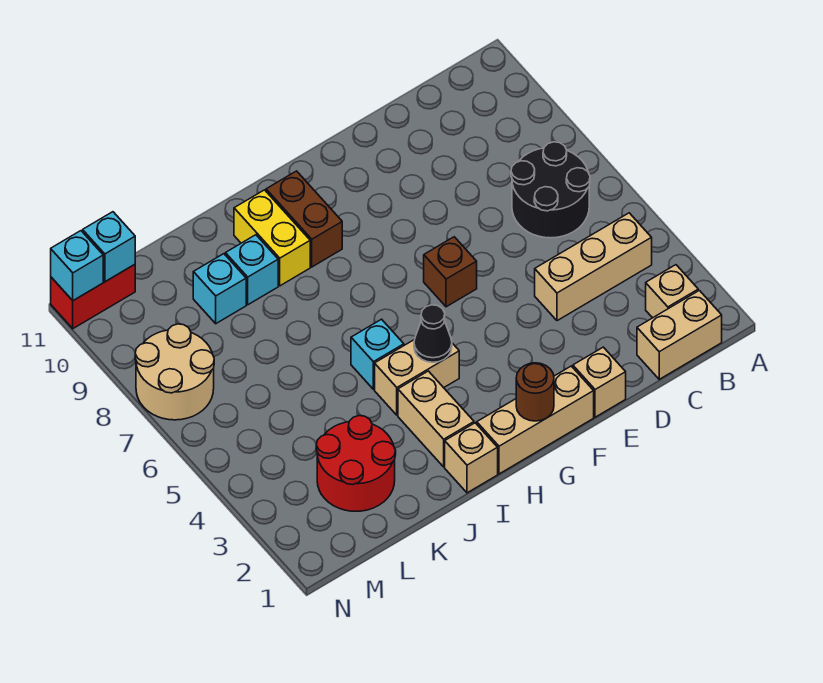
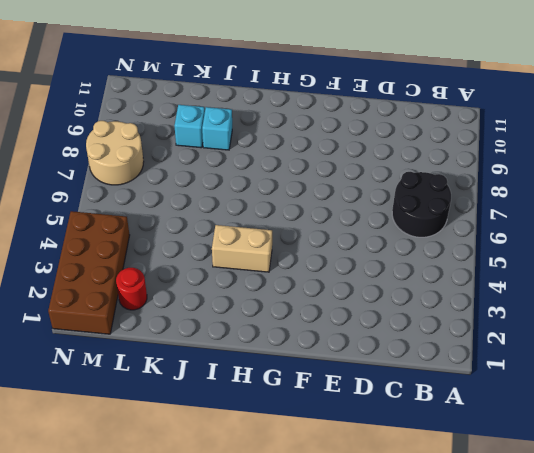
red round brick L2 level 1 -> red round brick K2:L3 level 1
brown brick M1:N4 level 1 -> none
none -> tan brick B1:C1 level 1
none -> tan brick B2 level 1
none -> tan brick B4:D4 level 1

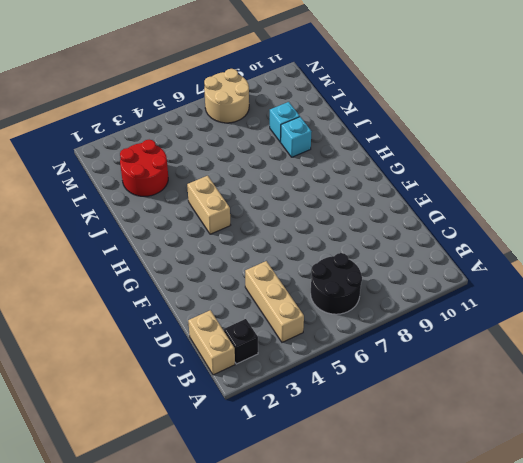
black brick B2 level 1 -> tan brick B2 level 1
none -> tan brick E1 level 1
none -> tan brick F1:H1 level 1
none -> brown brick F6 level 1

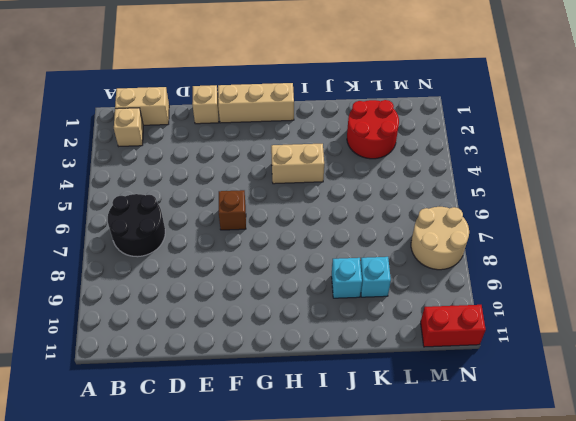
none -> tan brick B4:D4 level 1
none -> brown brick H9:H10 level 1
none -> tan brick I1 level 1

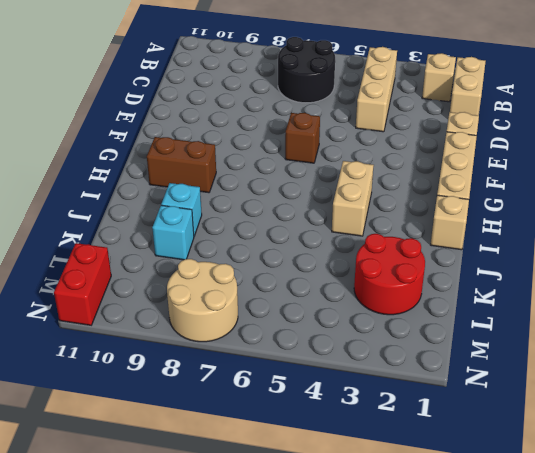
none -> tan brick I2:I3 level 1
none -> cyan brick I5 level 1
none -> yellow brick I9:I10 level 1

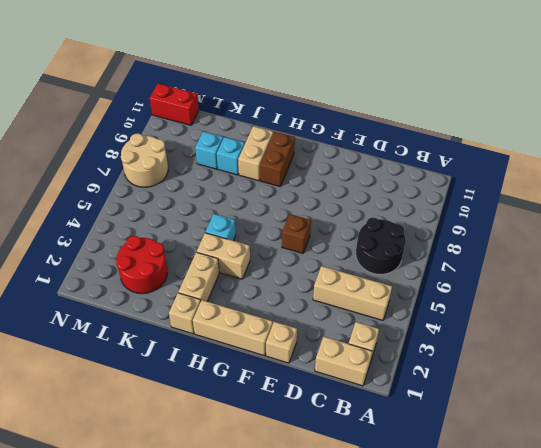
tan brick I9:I10 level 1 -> yellow brick I9:I10 level 1
none -> brown round brick G1 level 2
none -> black cone H4 level 2
none -> cyan brick M11 level 2

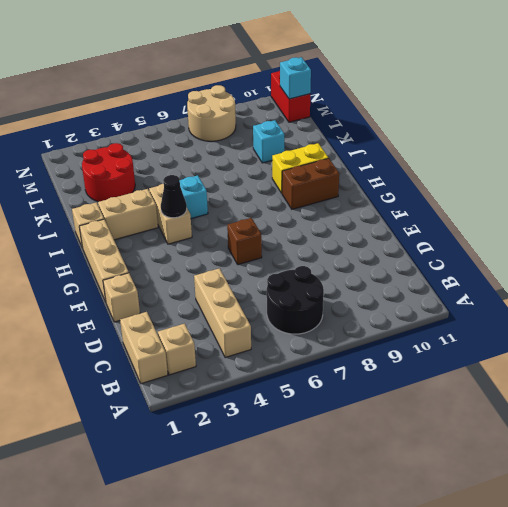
none -> cyan brick J9 level 1
none -> brown round brick G1 level 2
none -> cyan brick N11 level 2

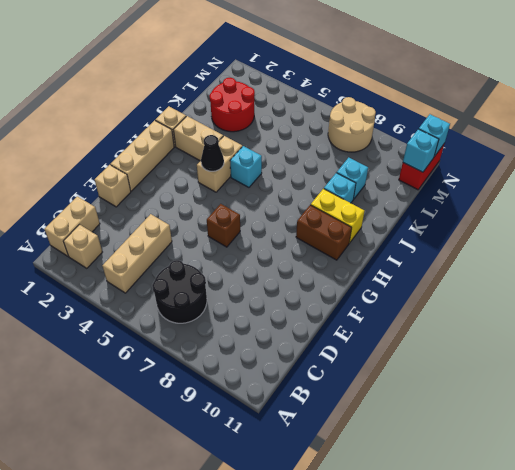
none -> brown round brick G1 level 2

